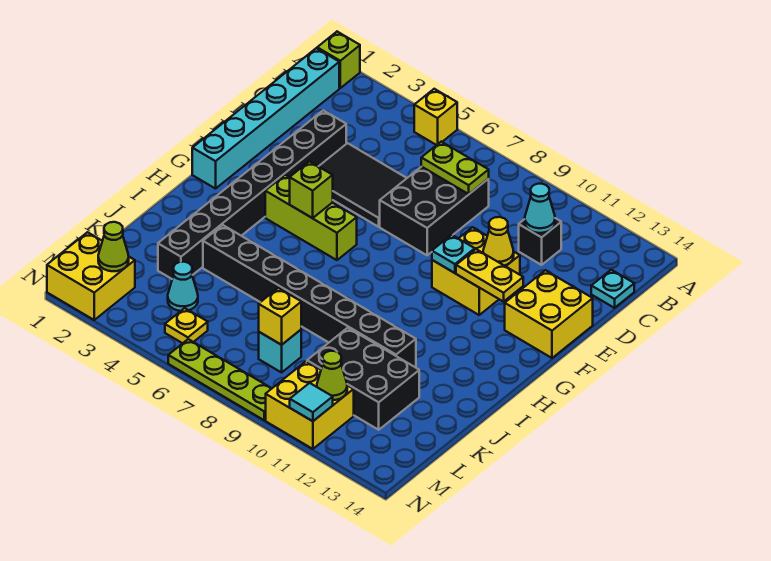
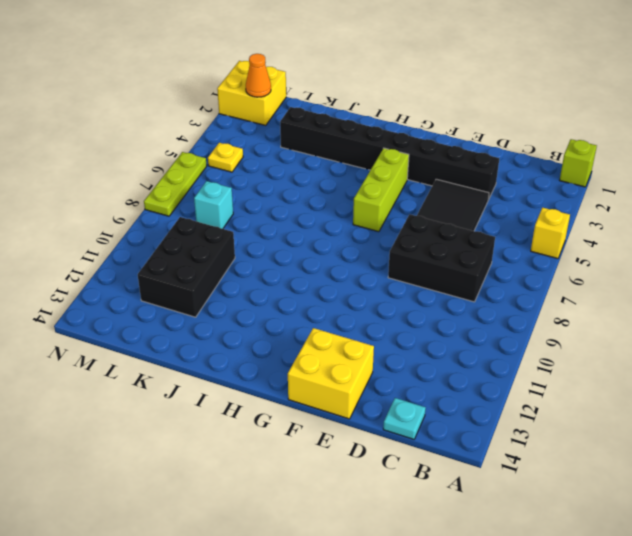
orange cone M2 level 2 -> lime cone M2 level 2
lime plate N6:N8 level 1 -> lime plate N6:N9 level 1
none -> cyan brick B1:G1 level 1
none -> black brick C11 level 1
none -> yellow brick E10:F11 level 1

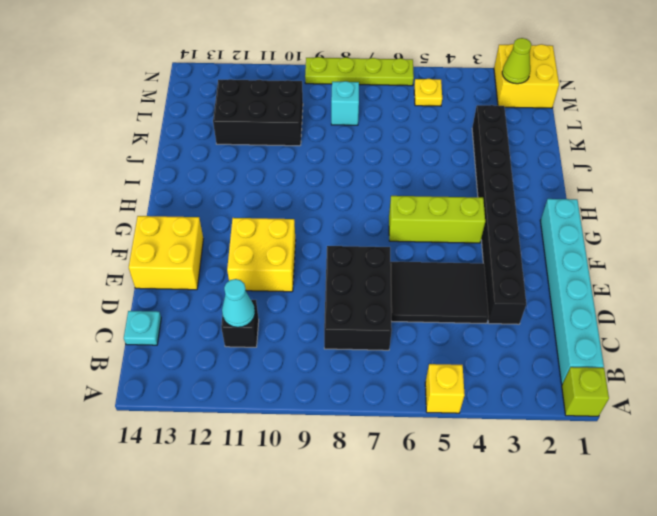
none -> black brick J4:J11 level 1
none -> cyan cone L4 level 1
none -> yellow brick M10:N11 level 1

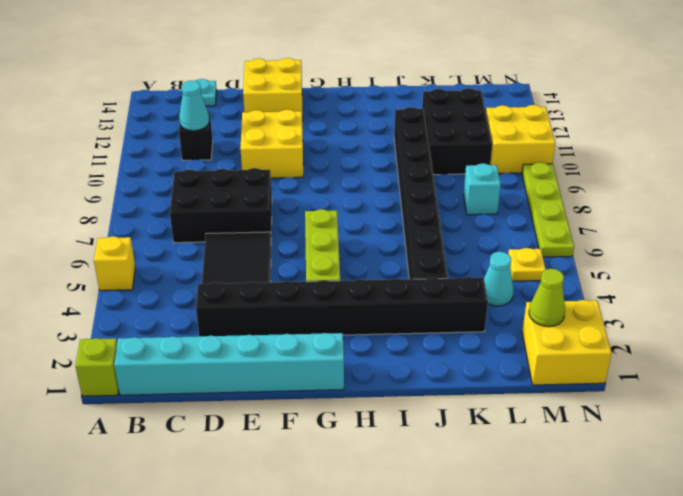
none -> lime plate C7:C8 level 2
none -> yellow cone E11 level 2
none -> cyan plate F10 level 2

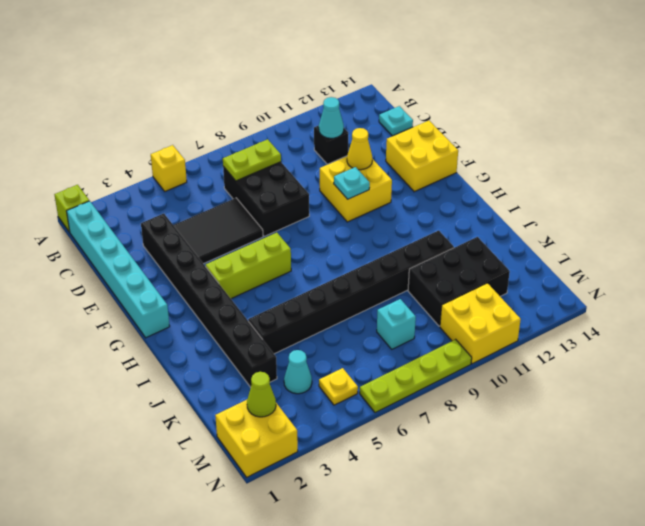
none -> yellow plate F11:F12 level 2
none -> lime brick G5 level 2
none -> yellow brick L8 level 2

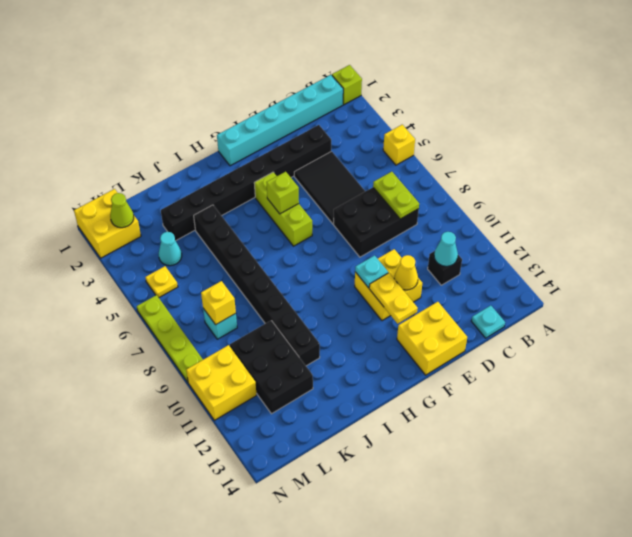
none -> lime cone M11 level 2
none -> cyan tile N11 level 2

